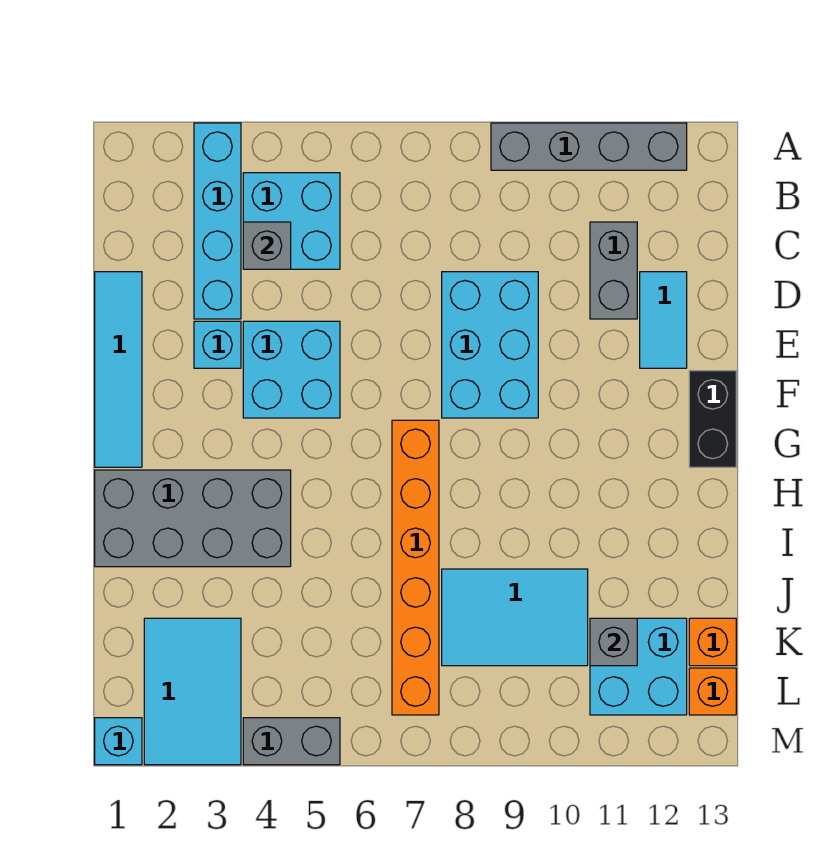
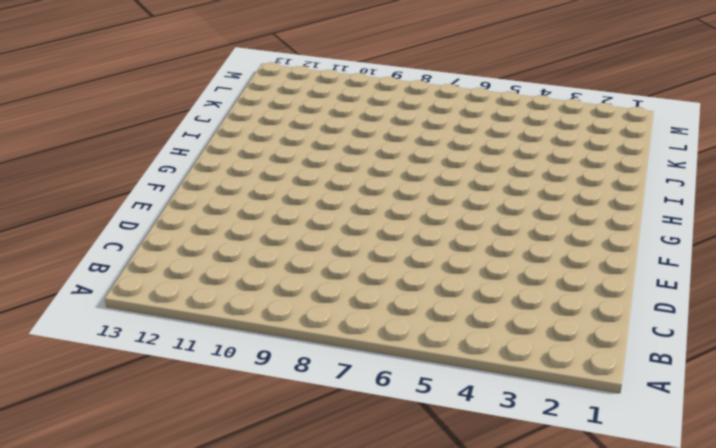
none -> cyan brick A3:D3 level 1
none -> grey brick A9:A12 level 1
none -> cyan brick B4:C5 level 1

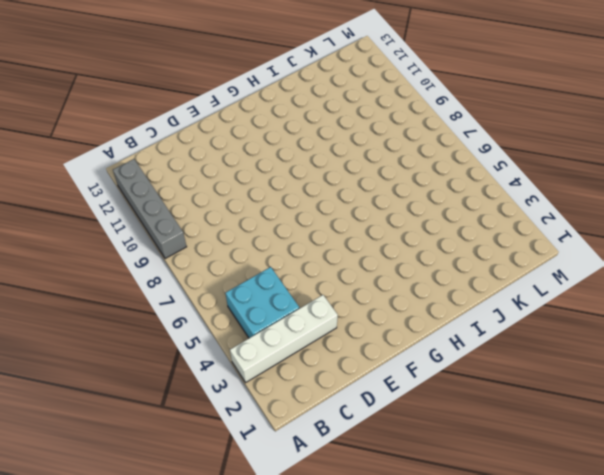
white brick A3:D3 level 1 -> cyan brick A3:D3 level 1
none -> grey brick C11:D11 level 1
none -> cyan tile D1:G1 level 1
none -> cyan brick D8:F9 level 1

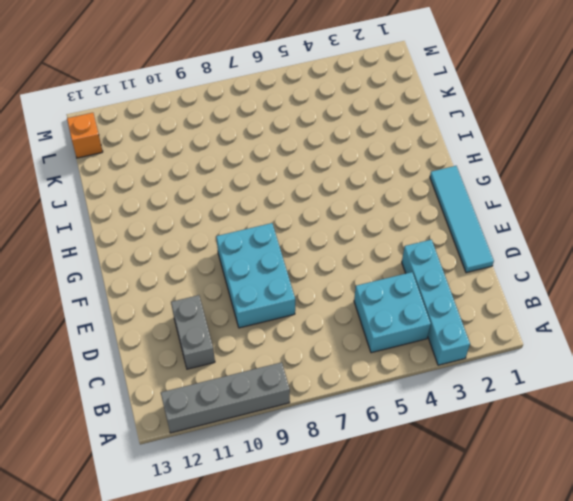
none -> cyan tile D12:E12 level 1
none -> cyan brick E3 level 1
none -> cyan brick E4:F5 level 1

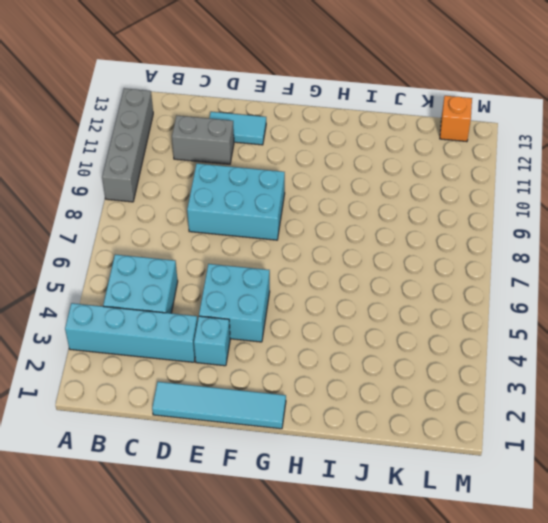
none -> black brick F13:G13 level 1
none -> orange brick G7:L7 level 1
none -> grey brick H1:I4 level 1

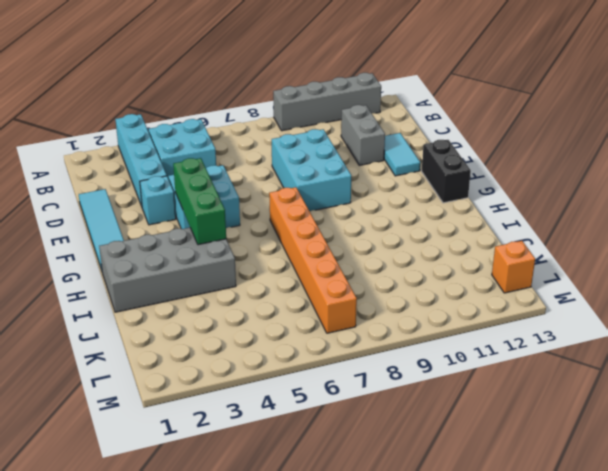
green brick F4:H4 level 2 -> none
none -> cyan tile J8:K10 level 1
none -> cyan tile K2:M3 level 1
none -> cyan brick K11:L12 level 1

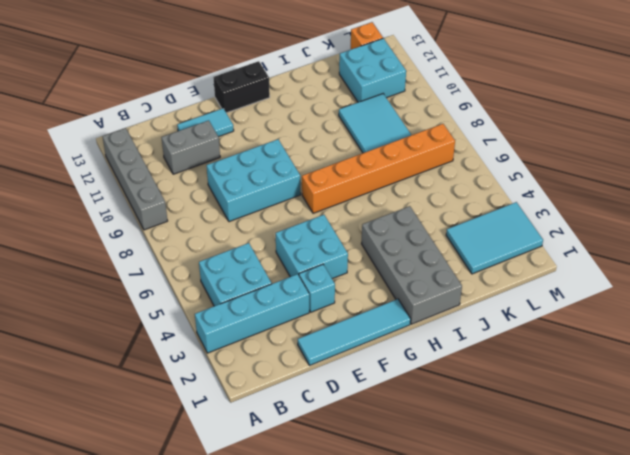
none -> orange brick K13 level 1
none -> cyan brick M1 level 1
none -> grey brick M4:M5 level 1

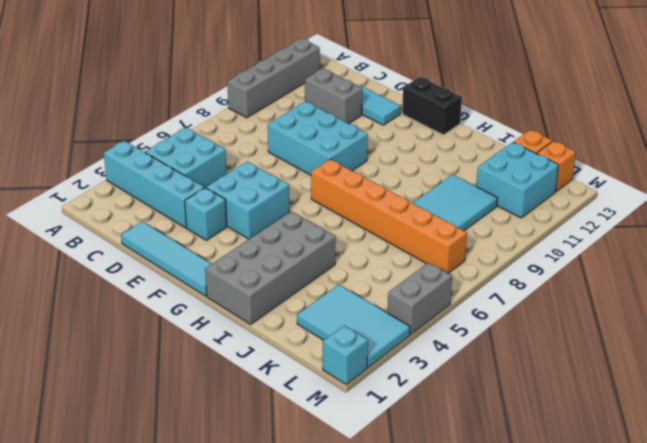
none -> grey brick C4 level 2
none -> grey brick K11 level 2

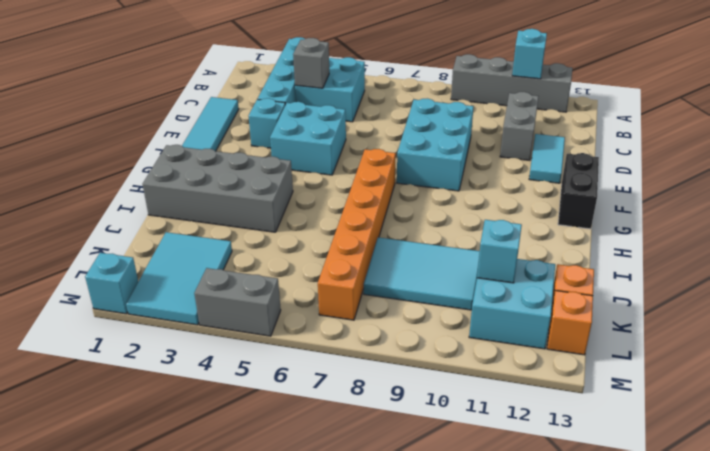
cyan brick A11 level 2 -> none
cyan brick K11 level 2 -> grey brick K11 level 2

